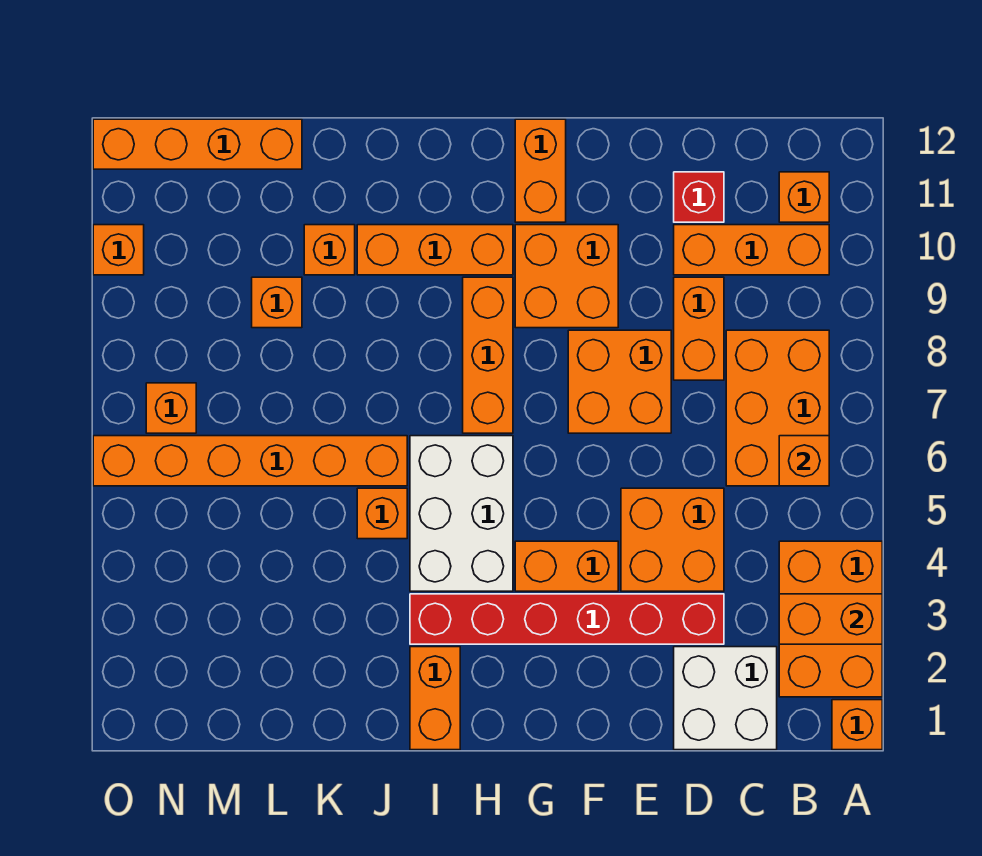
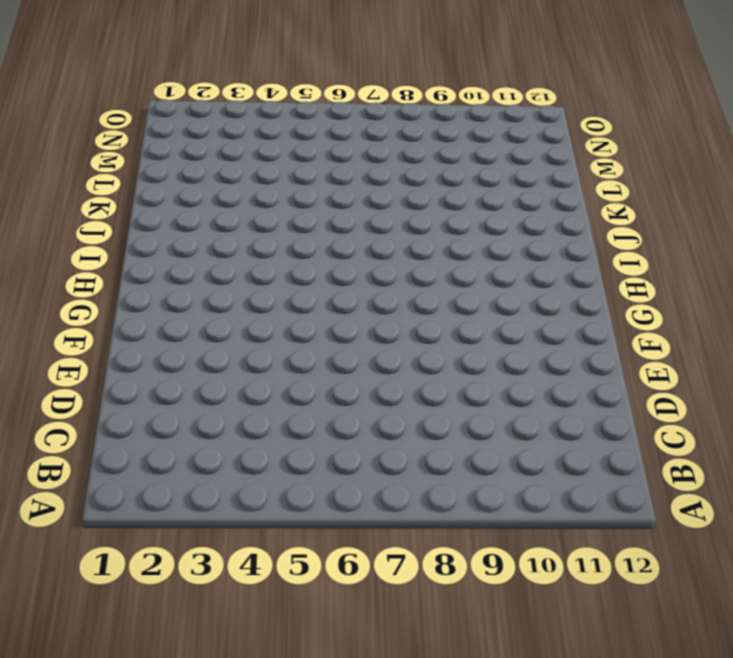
none -> orange brick A1 level 1
none -> orange brick A2:B4 level 1
none -> orange brick B6:C8 level 1

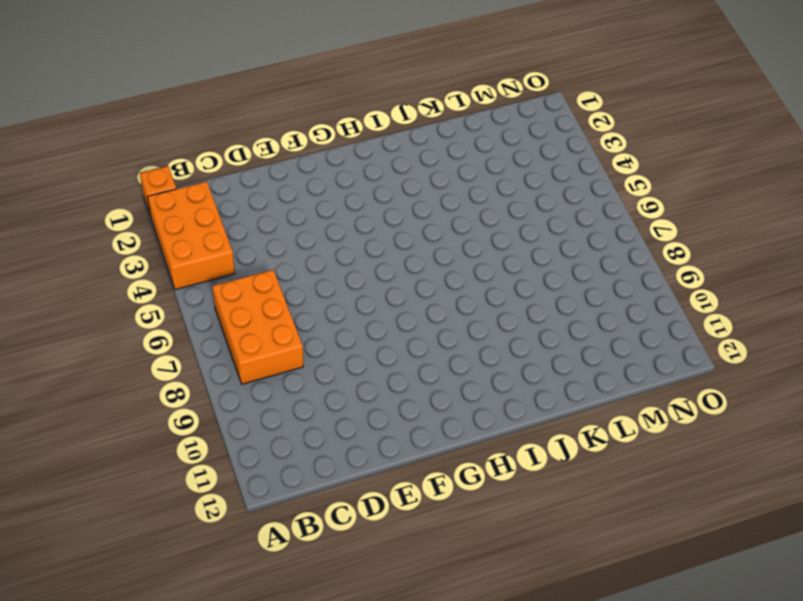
none -> orange brick B10:D10 level 1
none -> orange brick B11 level 1
none -> white brick C1:D2 level 1

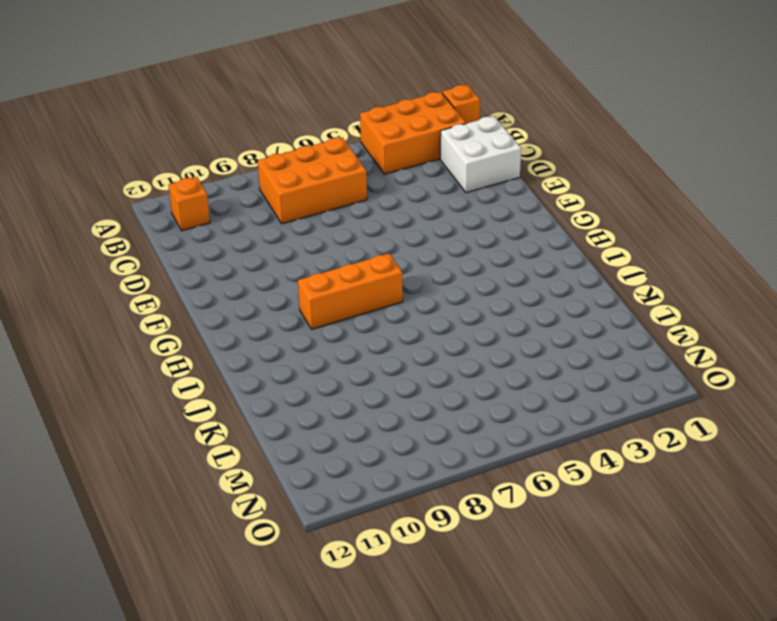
none -> orange brick B10:D10 level 1
none -> red brick D3:I3 level 1
none -> orange brick D4:E5 level 1

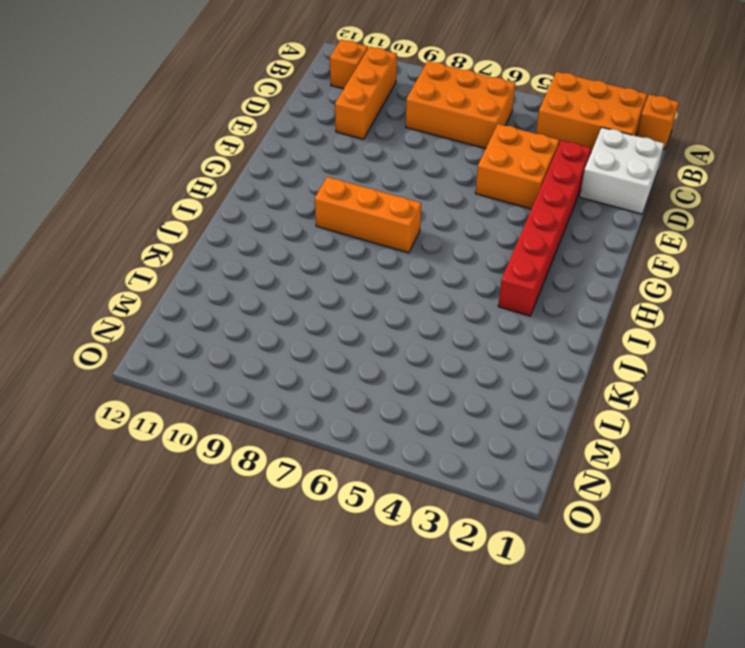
none -> orange brick D8:D9 level 1
none -> red brick D11 level 1
none -> orange brick E7:F8 level 1

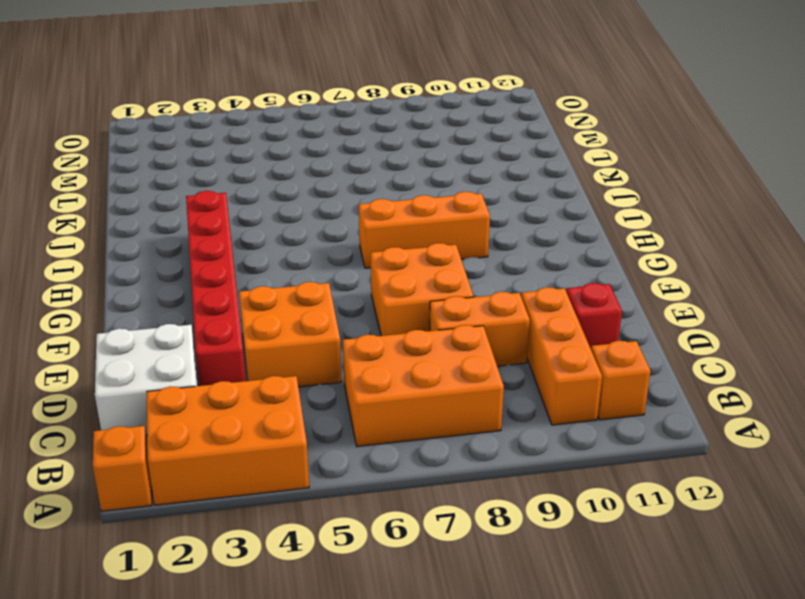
none -> orange brick F4:G4 level 1
none -> orange brick F9:G10 level 1
none -> orange brick G11:G12 level 1

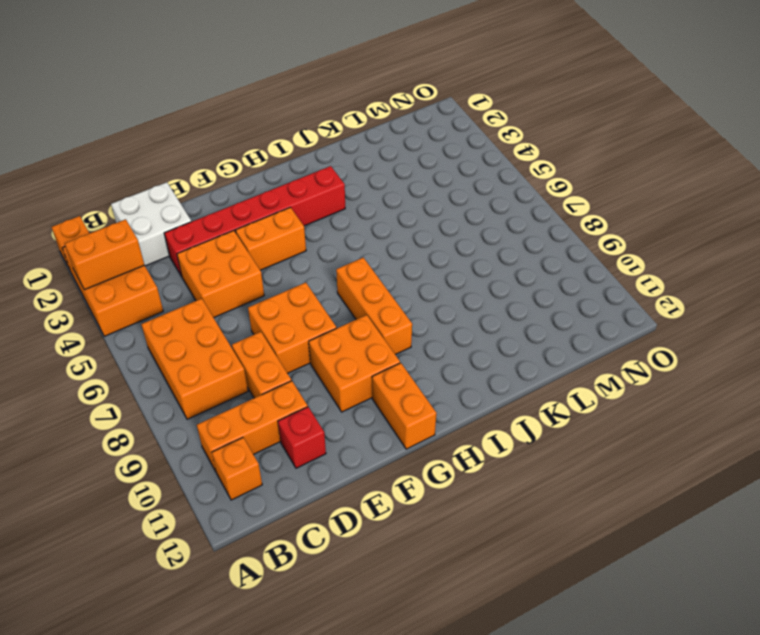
none -> white brick H4:I6 level 1
none -> orange brick H10:J10 level 1
none -> orange brick I1:I2 level 1

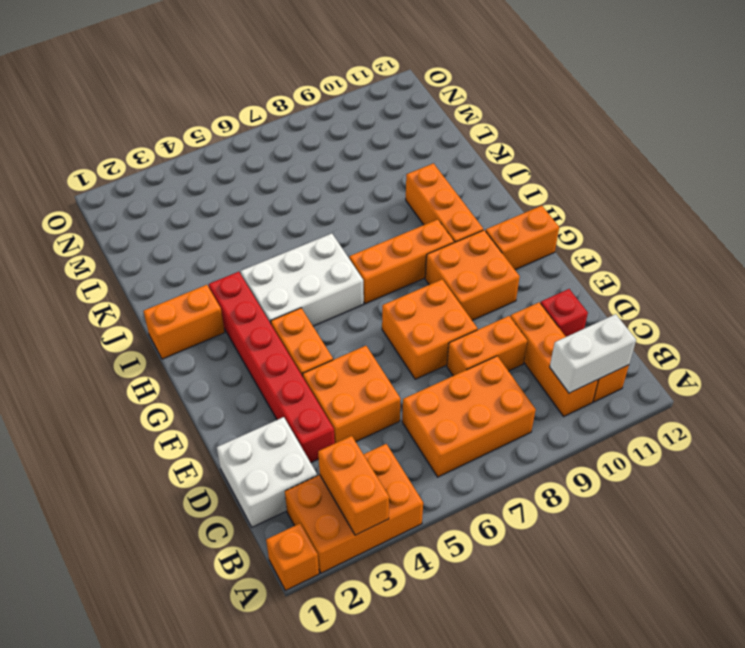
white brick B10:B11 level 2 -> none
none -> orange brick J5 level 1
none -> orange brick J6:O6 level 1
none -> orange brick K10 level 1

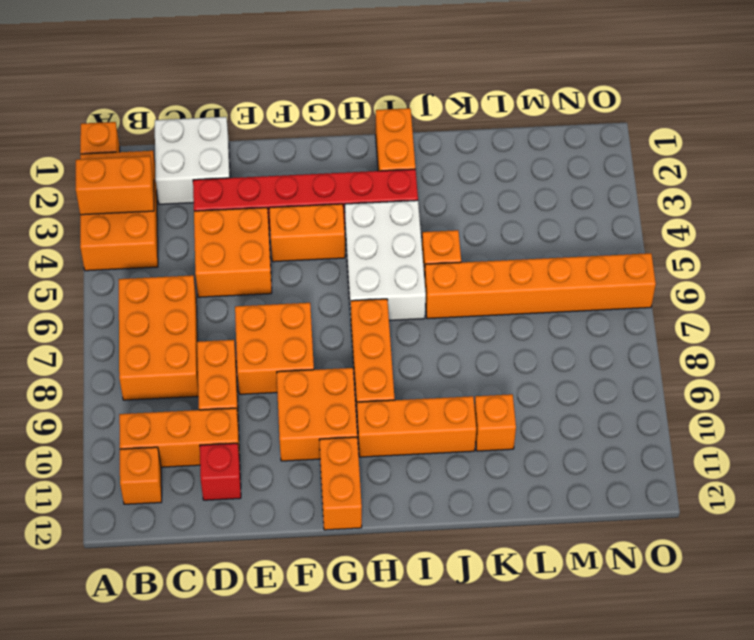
none -> orange brick L9 level 1
none -> orange brick L12:O12 level 1
none -> orange brick N7 level 1

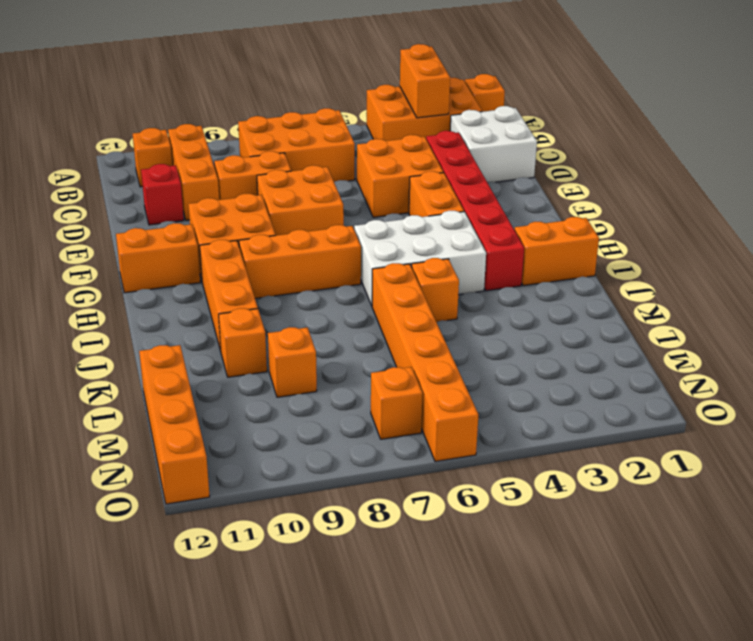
none -> orange brick O10 level 1
none -> orange brick B6 level 2

